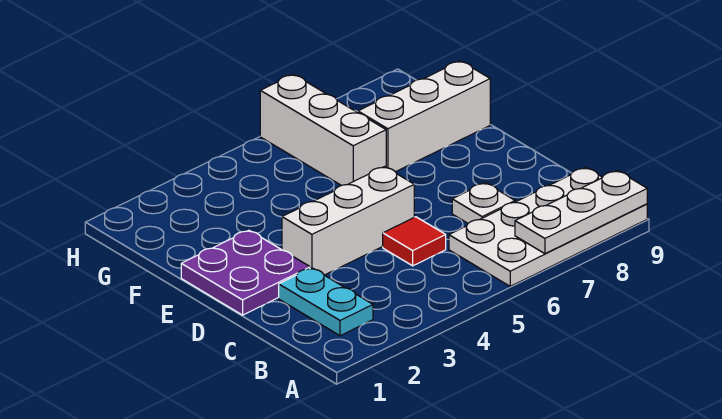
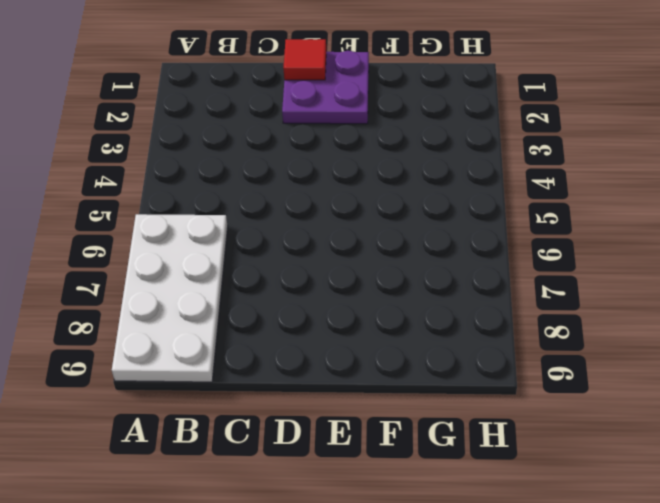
red tile D1 level 2 -> red tile C5 level 1
none -> cyan plate B2:C2 level 1
none -> white plate C7 level 1

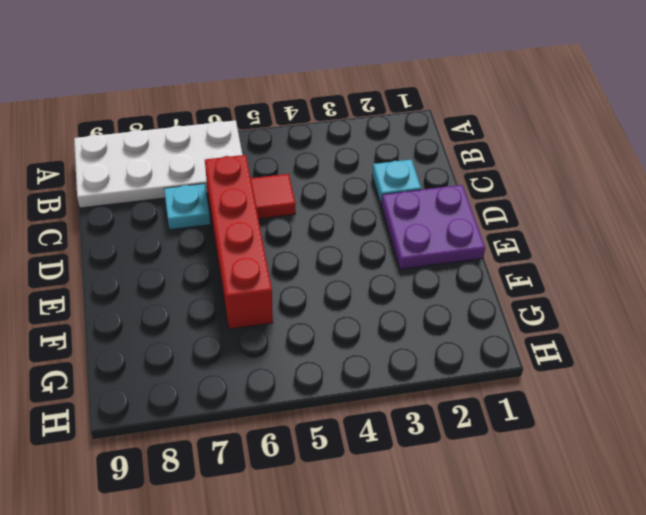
cyan plate C2 level 1 -> cyan plate B2:C2 level 1
red brick C6:F6 level 1 -> white brick F6:H6 level 1
cyan plate C7 level 1 -> white plate C7 level 1
none -> white brick D3:D5 level 1
none -> white brick F7:F9 level 1

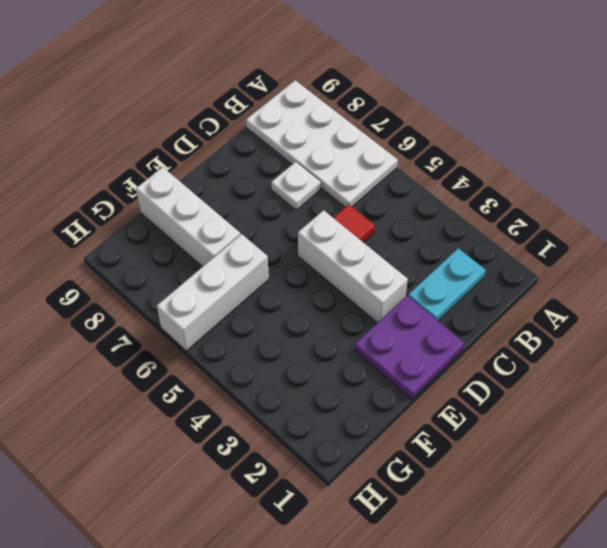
none -> white plate A7:A9 level 2

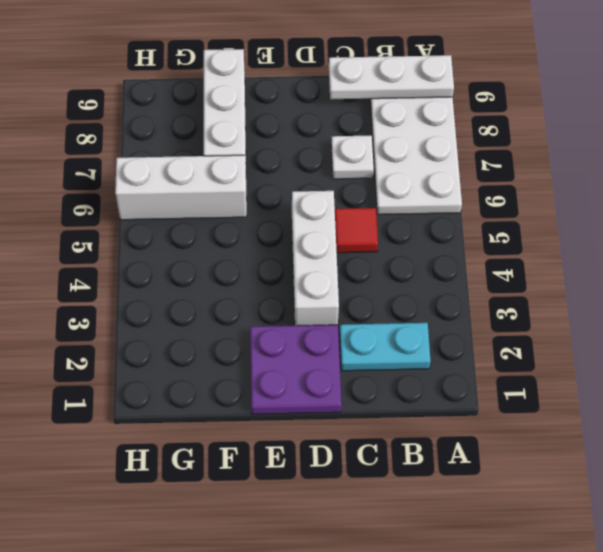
white plate A9:C9 level 2 -> white plate A7:A9 level 2

